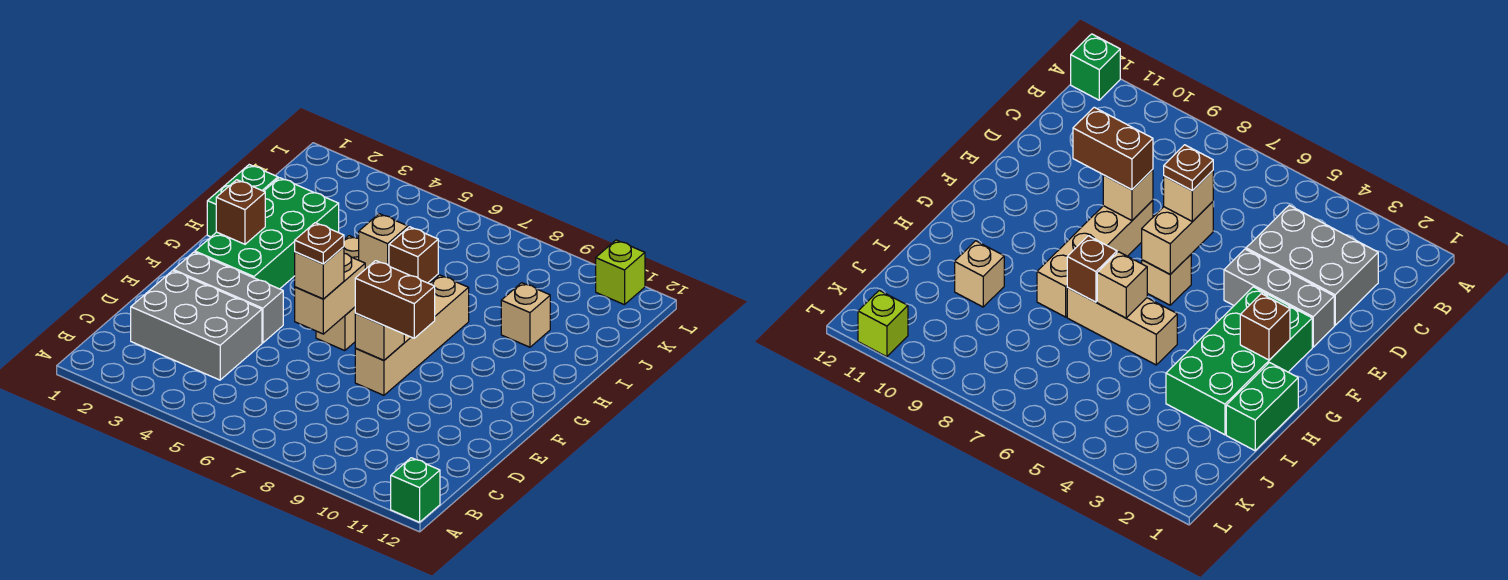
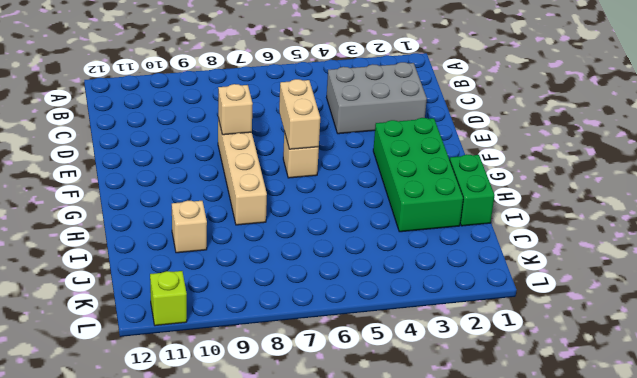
none -> green brick A12 level 1
none -> grey brick E2:E4 level 1
none -> tan brick H5:H7 level 1

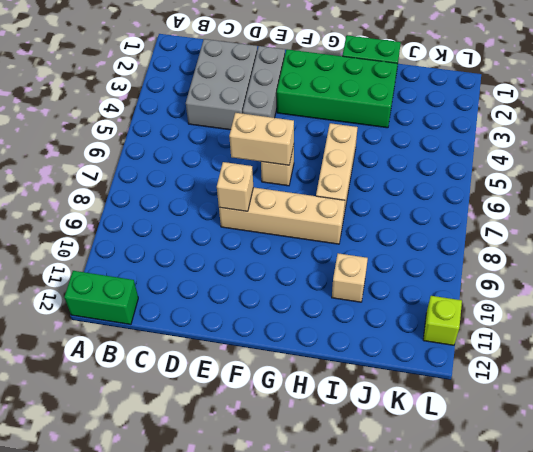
green brick A12:B12 level 1 -> green brick A12 level 1
none -> brown brick G2 level 2
none -> tan brick H6 level 2
none -> brown brick H7 level 2

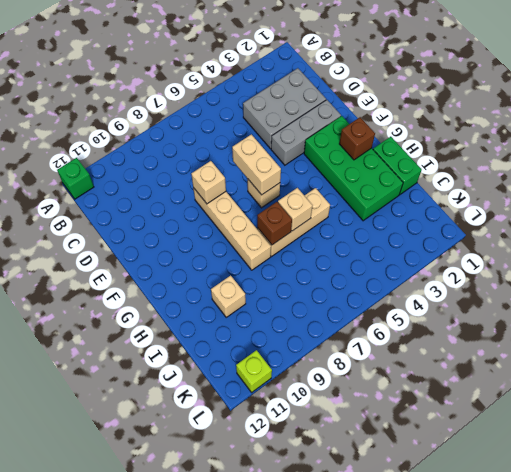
none -> tan brick E6 level 3
none -> brown brick E8:E9 level 3
none -> brown plate E6 level 4

